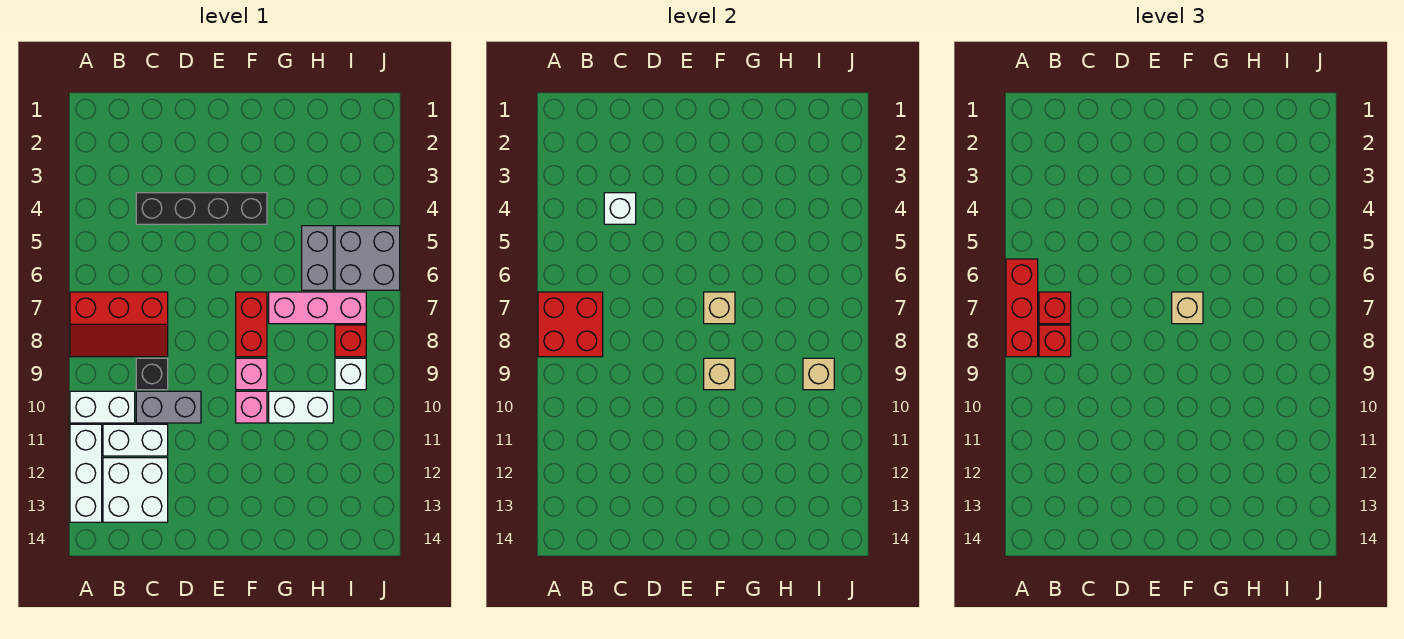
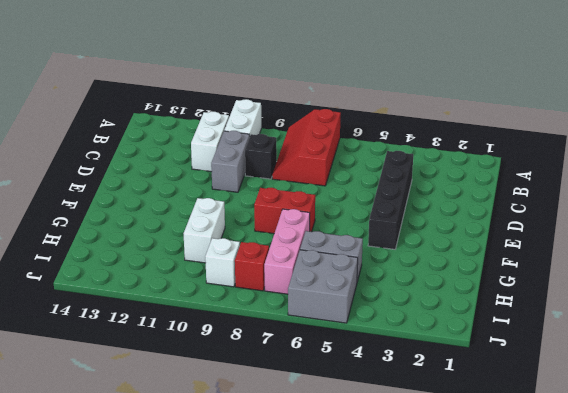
none -> white brick A11:A13 level 1
none -> white brick B12:C13 level 1
none -> pink brick F9 level 1

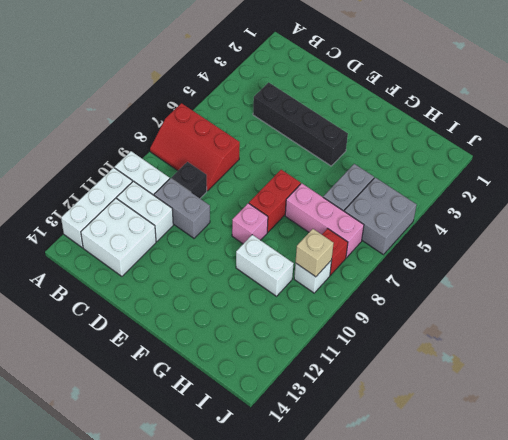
none -> pink brick F10 level 1
none -> red brick A7:B8 level 2
none -> white brick C4 level 2

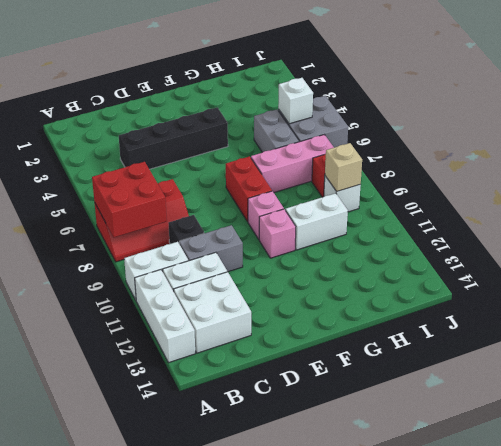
white brick I5 level 2 -> white brick C4 level 2
none -> tan brick F7 level 2
none -> tan brick F9 level 2
none -> red brick A6:A8 level 3

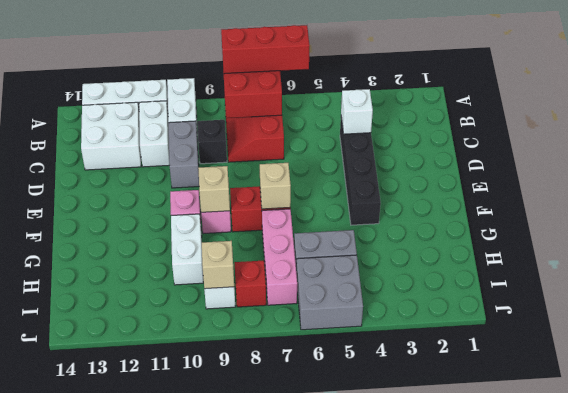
none -> red brick B7 level 3
none -> red brick B8 level 3
none -> tan brick F7 level 3

